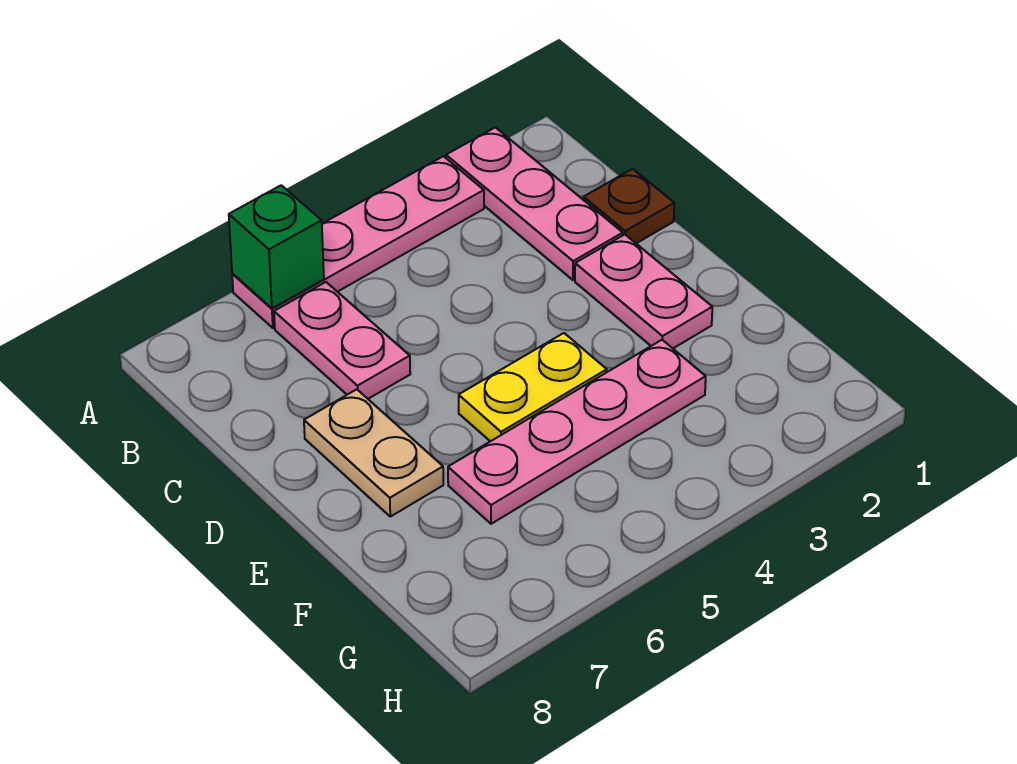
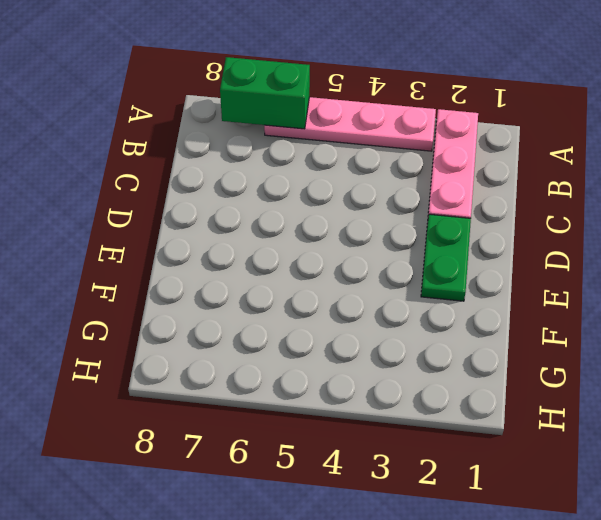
green brick A6:A7 level 2 -> green brick A6 level 2
green plate D2:E2 level 1 -> pink plate D2:E2 level 1
none -> pink plate B6:C6 level 1
none -> brown plate C1 level 1

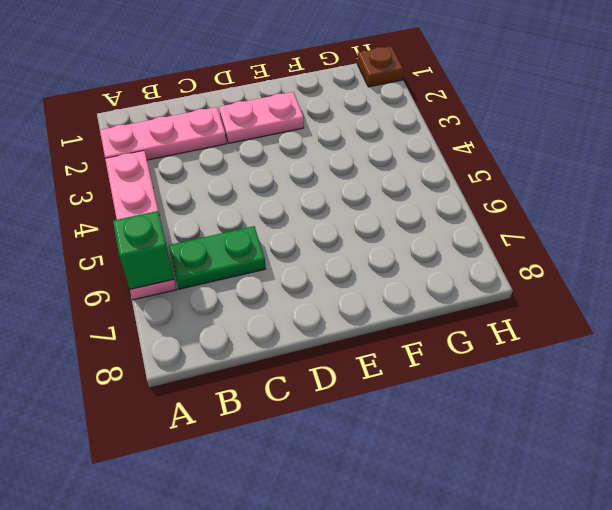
green plate B6:C6 level 1 -> pink plate B6:C6 level 1
brown plate H1 level 1 -> brown plate C1 level 1
none -> tan plate D7:E7 level 1
none -> yellow plate E4:E5 level 1

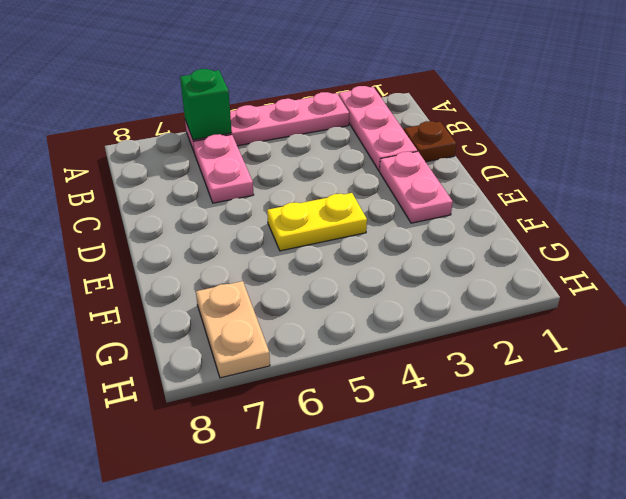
tan plate G7:H7 level 1 -> tan plate D7:E7 level 1
none -> pink plate F3:F6 level 1

